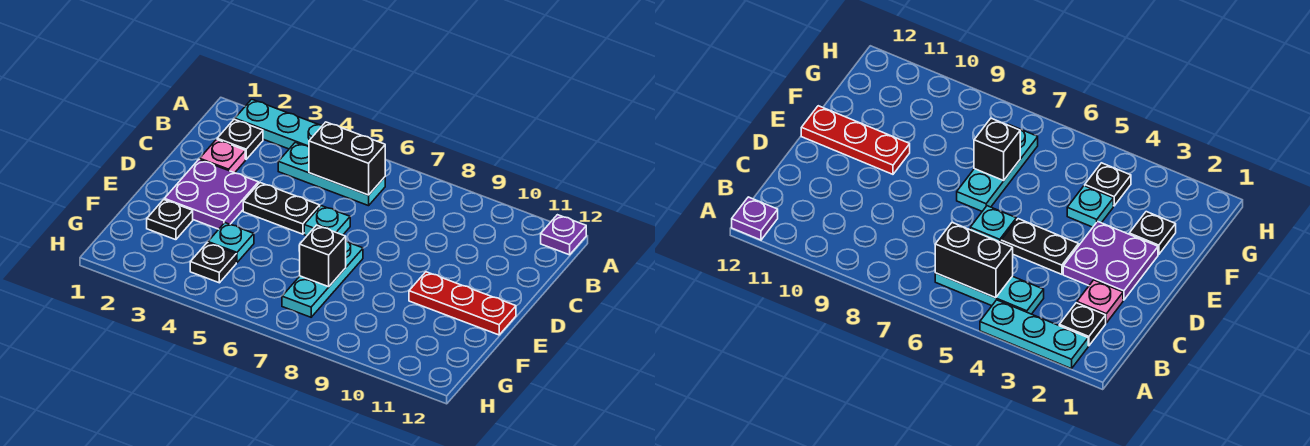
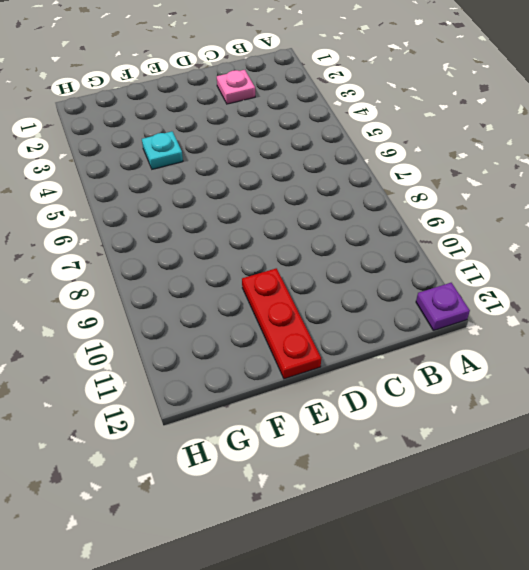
none -> cyan plate A2:A4 level 1
none -> black plate B2 level 1
none -> cyan plate B4:B6 level 1

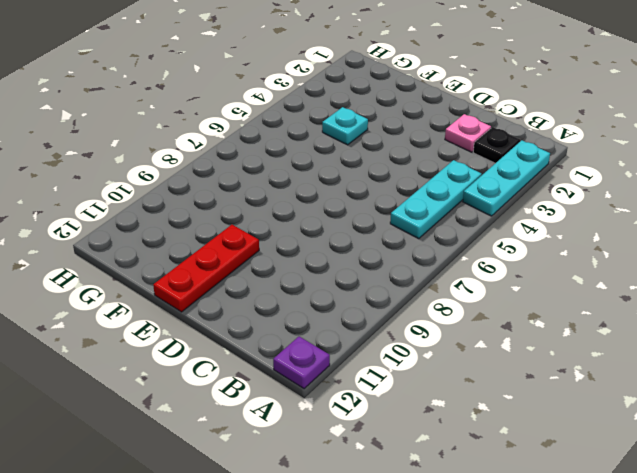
none -> purple plate D2:E3 level 1
none -> black plate D4:D5 level 1
none -> cyan plate D6 level 1

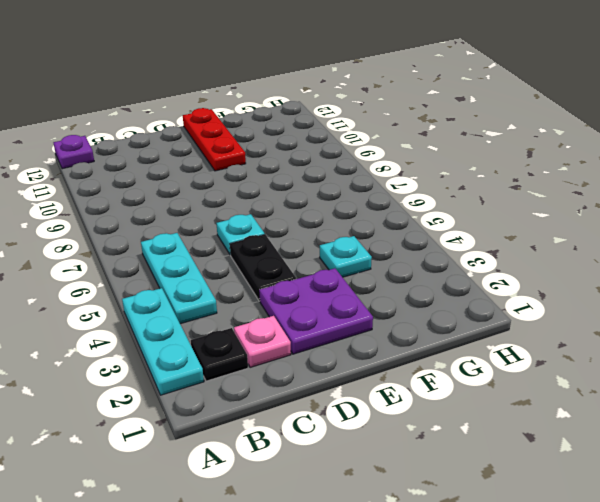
none -> cyan plate E7:G7 level 1
none -> black plate F2 level 1
none -> black plate G4 level 1

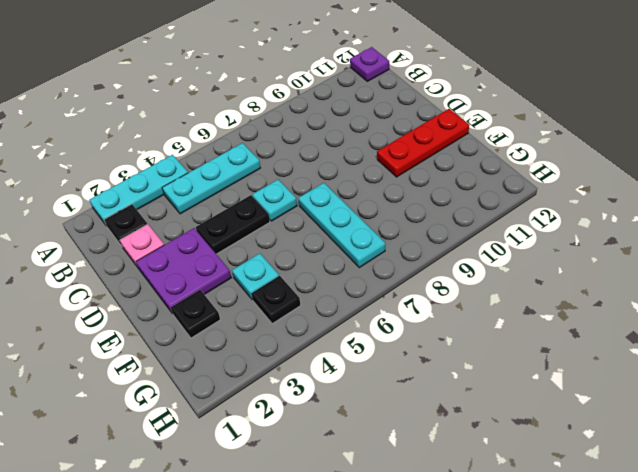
none -> black brick B5:B6 level 2
none -> black brick F7 level 2

